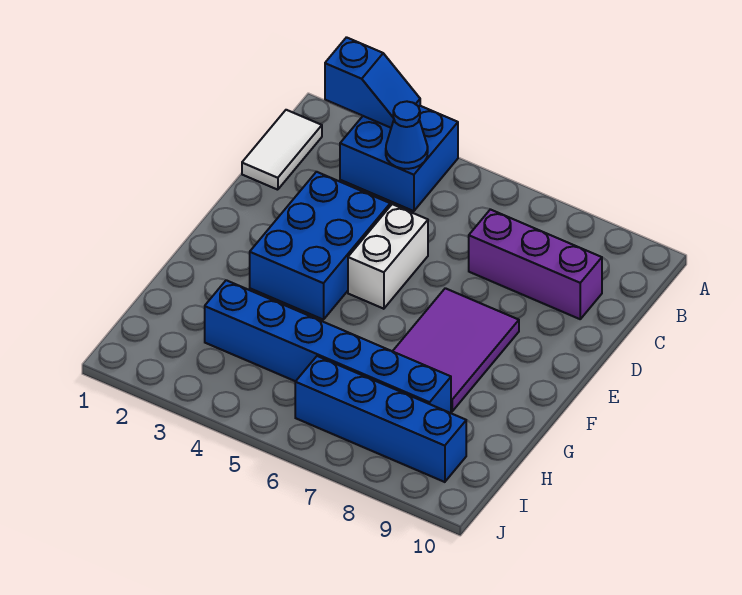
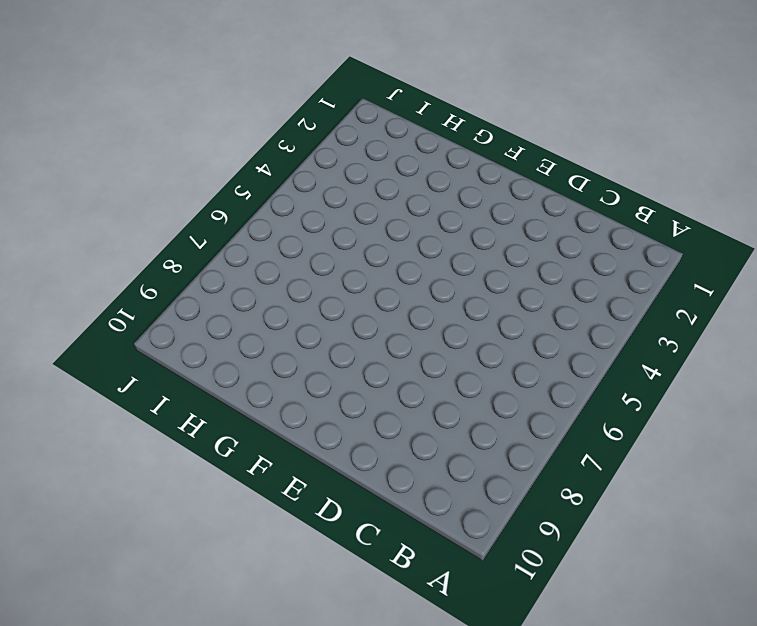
none -> blue brick A3:B4 level 1
none -> white tile B1:C1 level 1

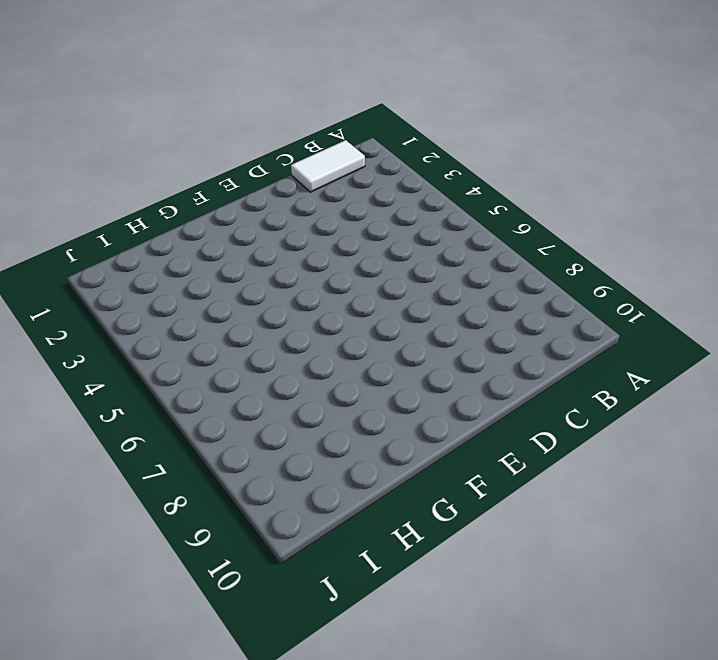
none -> blue brick A3:B4 level 1
none -> purple brick C7:C9 level 1

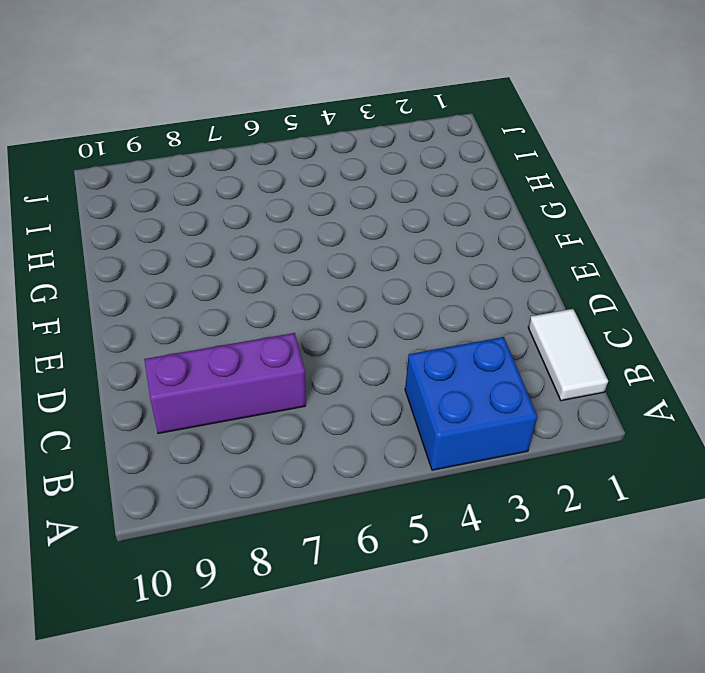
none -> blue brick D3:F4 level 1
none -> white brick D5:E5 level 1

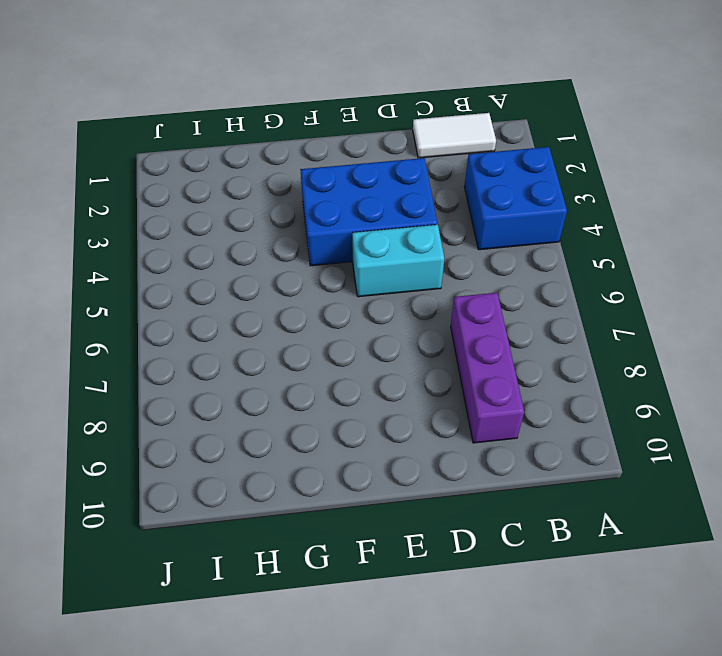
cyan brick D5:E5 level 1 -> white brick D5:E5 level 1
none -> purple tile E7:G8 level 1
none -> blue brick H3:H8 level 1

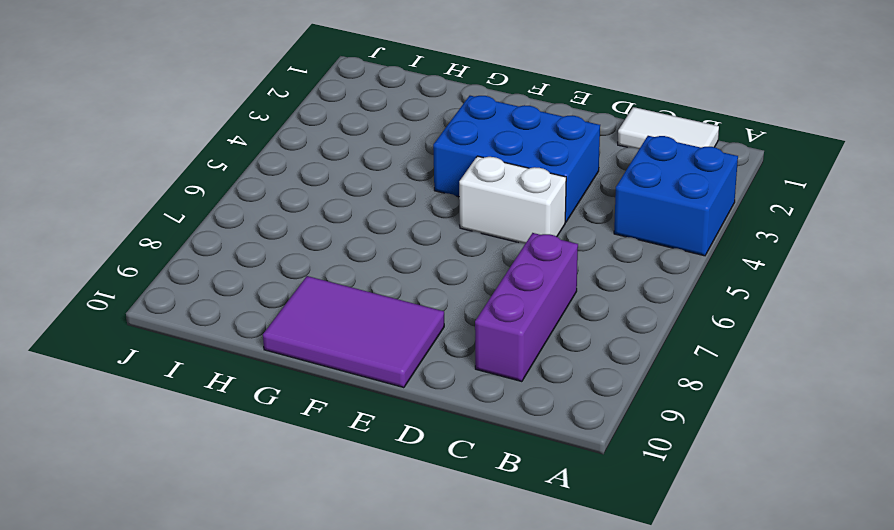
purple tile E9:G10 level 1 -> purple tile E7:G8 level 1
none -> blue brick H3:H8 level 1
none -> blue brick I6:I9 level 1

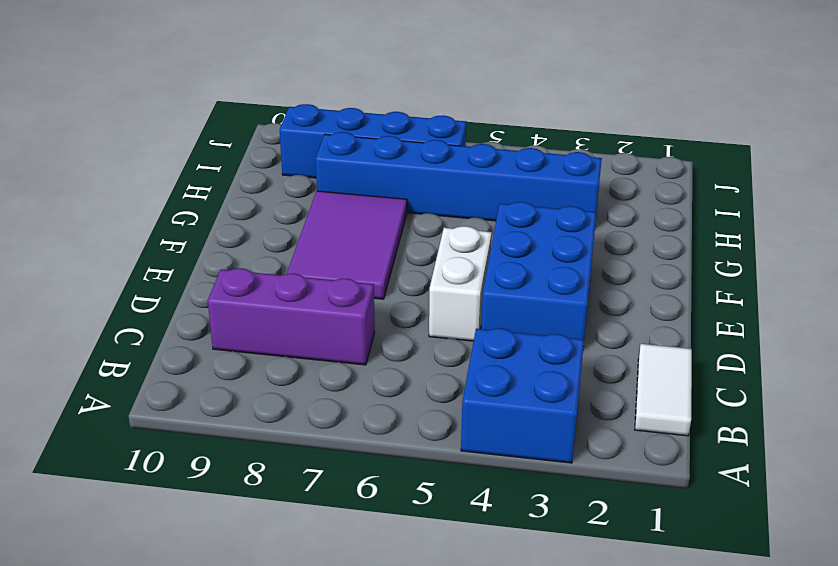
none -> blue slope A2:A3 level 2 top 2
none -> blue cone B4 level 2

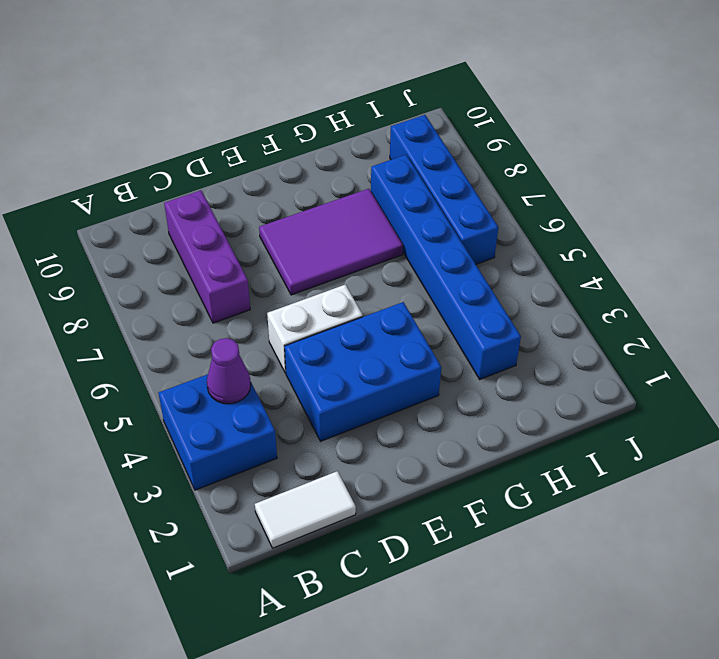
purple cone B4 level 2 -> blue cone B4 level 2
none -> blue slope A2:A3 level 2 top 2

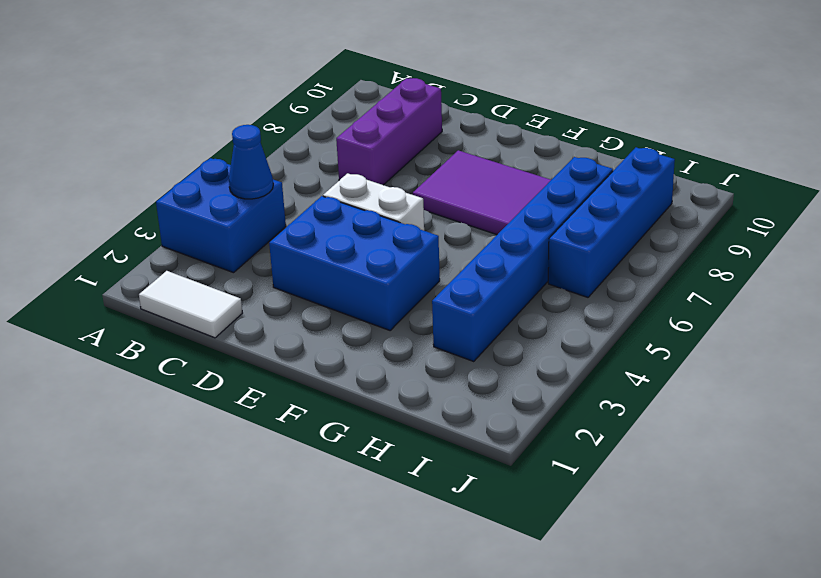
none -> blue slope A2:A3 level 2 top 2

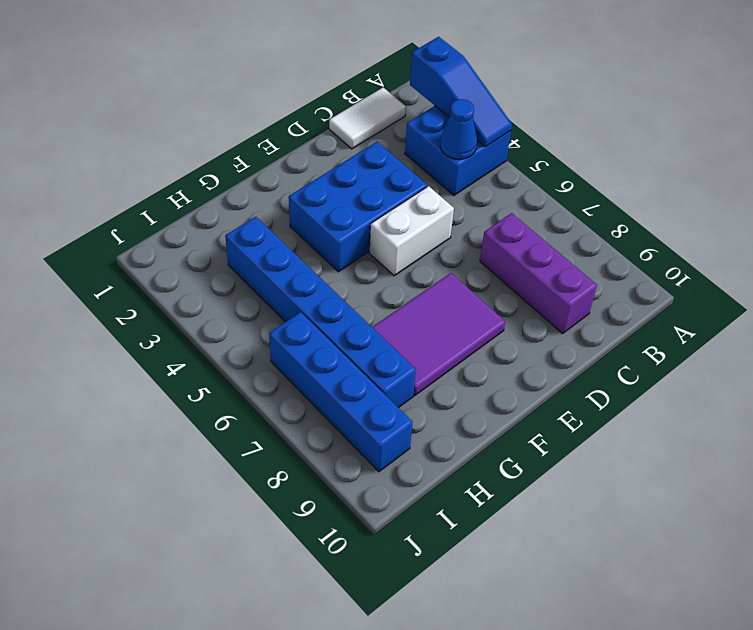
blue slope A2:A4 level 2 top 2 -> blue slope A2:A3 level 2 top 2

